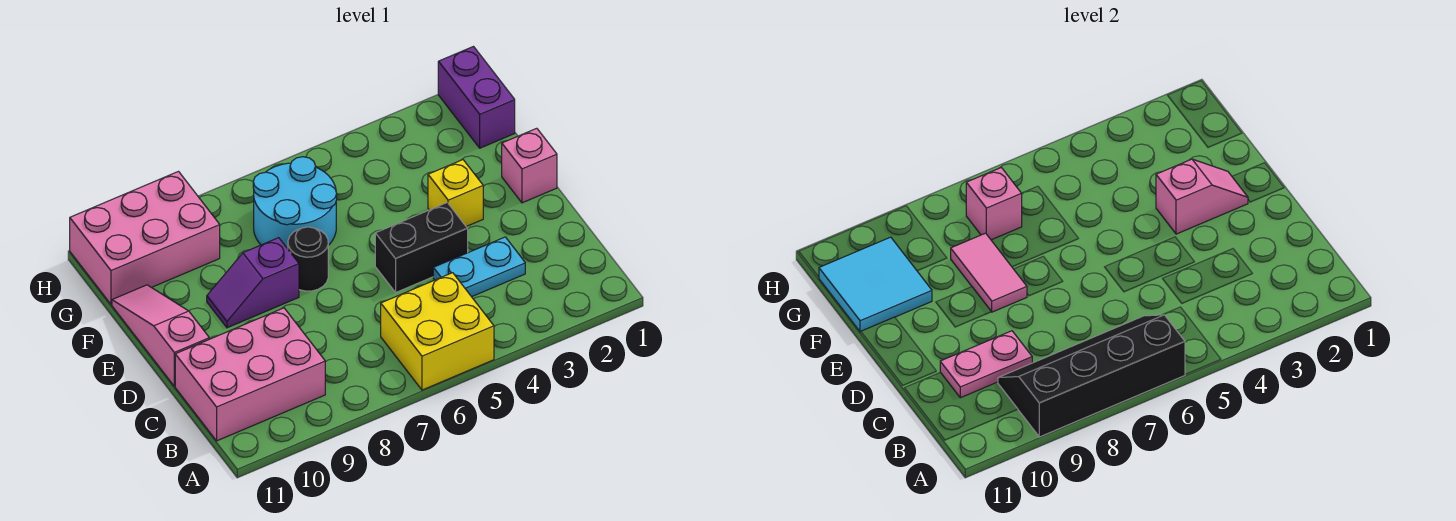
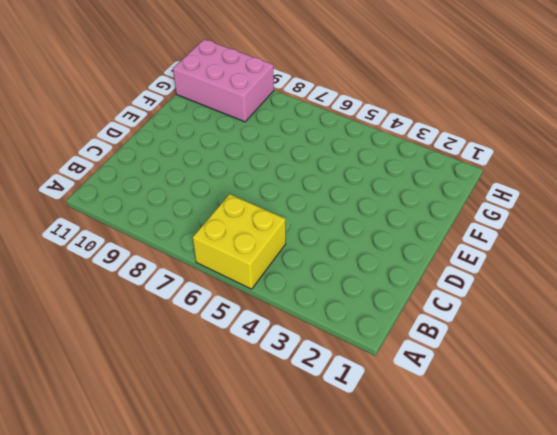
none -> pink brick B9:C11 level 1
none -> cyan plate C3:C4 level 1
none -> black brick D4:D5 level 1

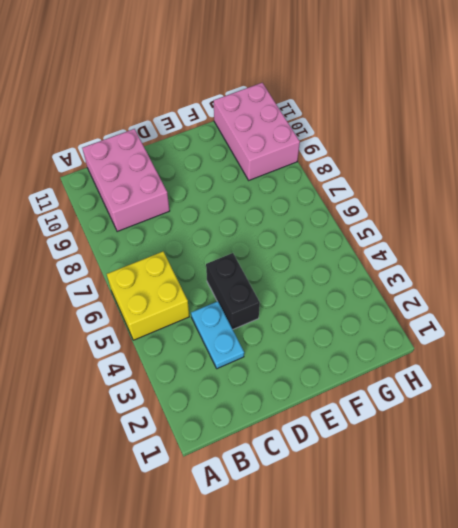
none -> pink slope D11:F11 level 1 top D
none -> pink brick E1 level 1
none -> yellow brick E3 level 1

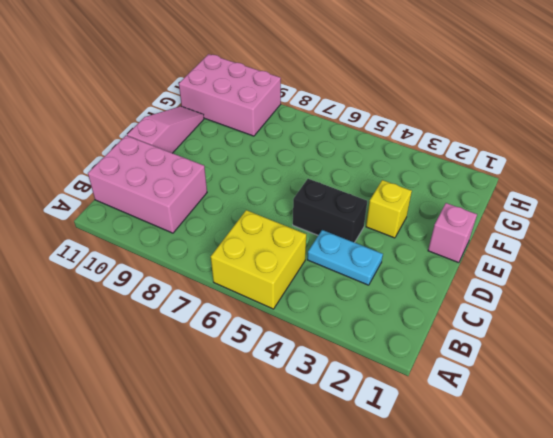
none -> black round brick E7 level 1
none -> purple slope E8:E9 level 1 top 8
none -> cyan round brick F6:G7 level 1

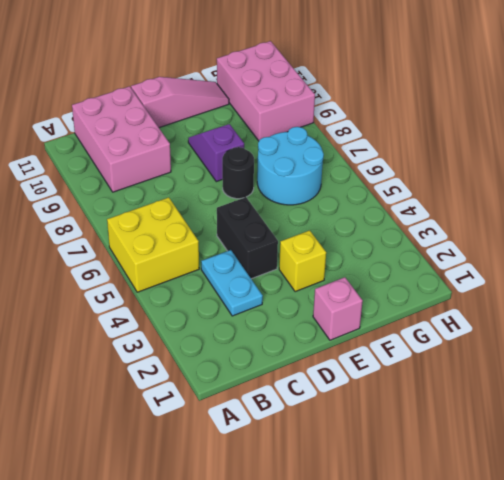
none -> purple brick G1:H1 level 1
none -> black slope A6:B9 level 2 top A
none -> pink plate C9:C10 level 2

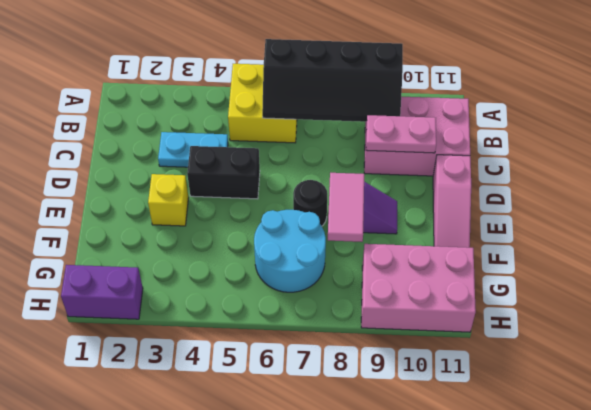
purple brick H1:H2 level 1 -> purple brick G1:H1 level 1
none -> pink brick E1 level 1
none -> pink slope E2:E3 level 2 top 3
none -> cyan tile F10:G11 level 2

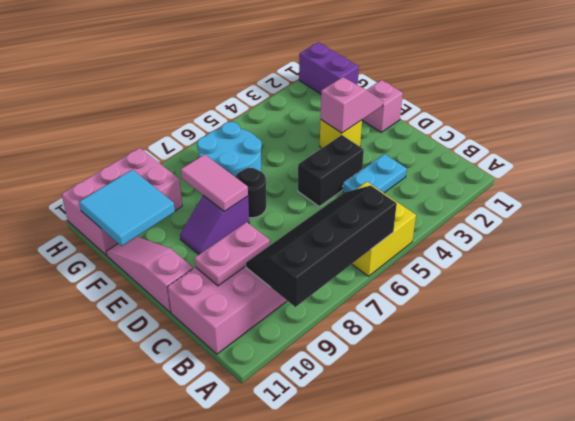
none -> pink brick G7 level 2

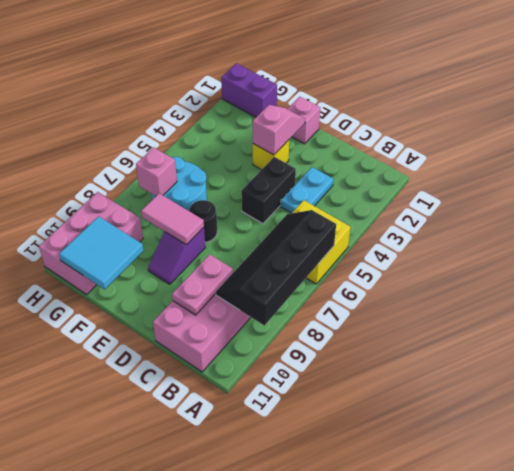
none -> pink slope D11:F11 level 1 top D

